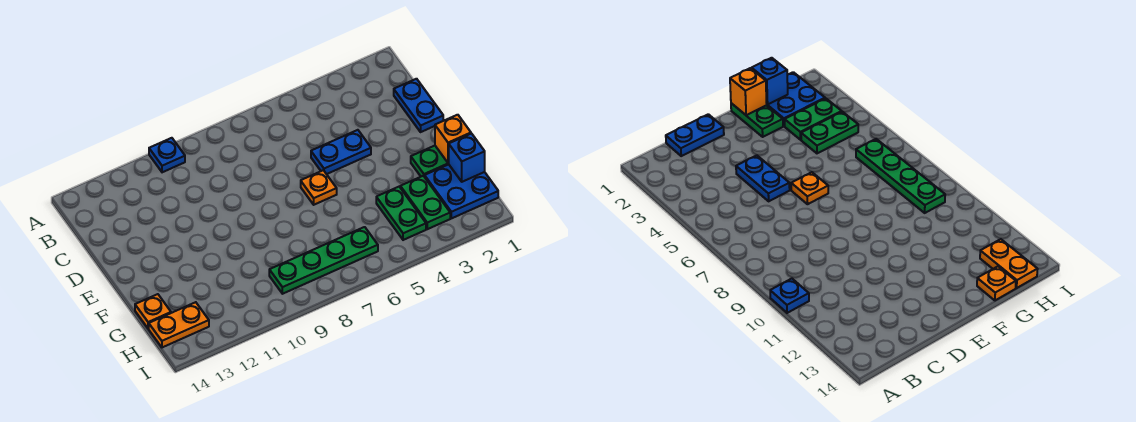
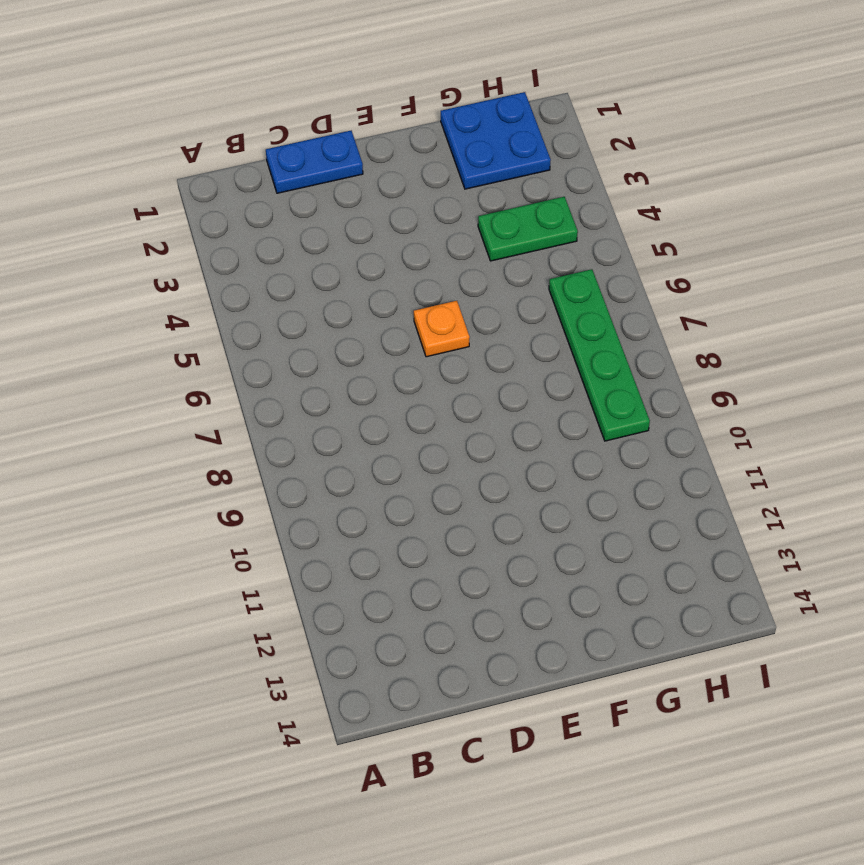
none -> blue plate A10 level 1
none -> blue plate D4:D5 level 1
none -> green plate F1:F2 level 1

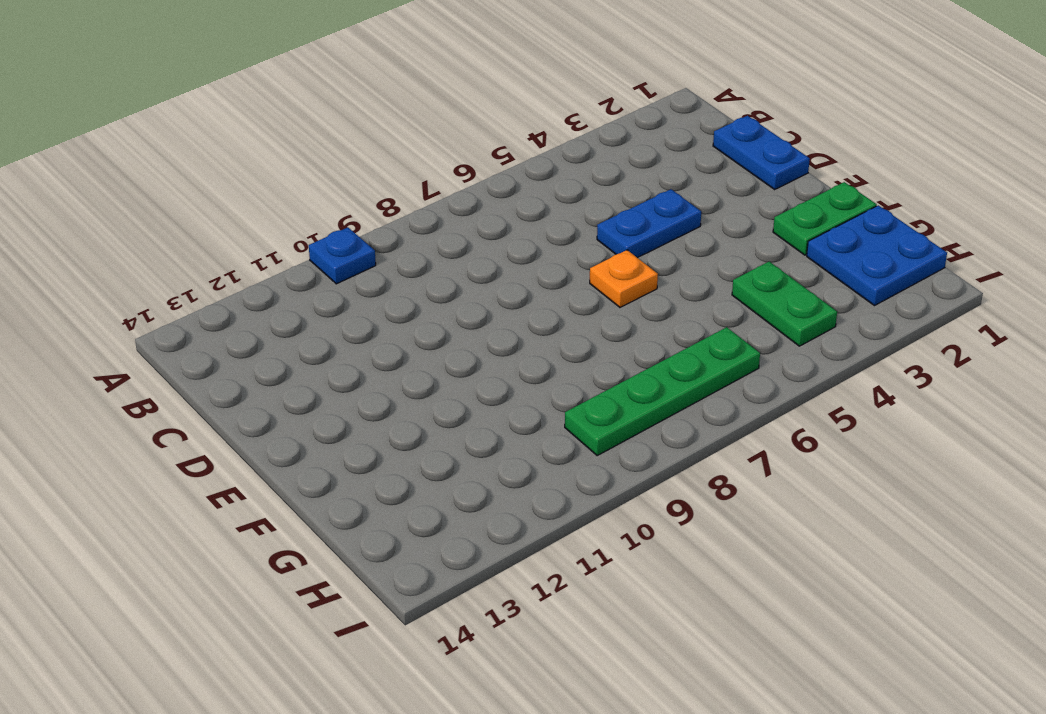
none -> green plate G3:H3 level 1
none -> orange plate G14 level 1
none -> orange plate H13:H14 level 1

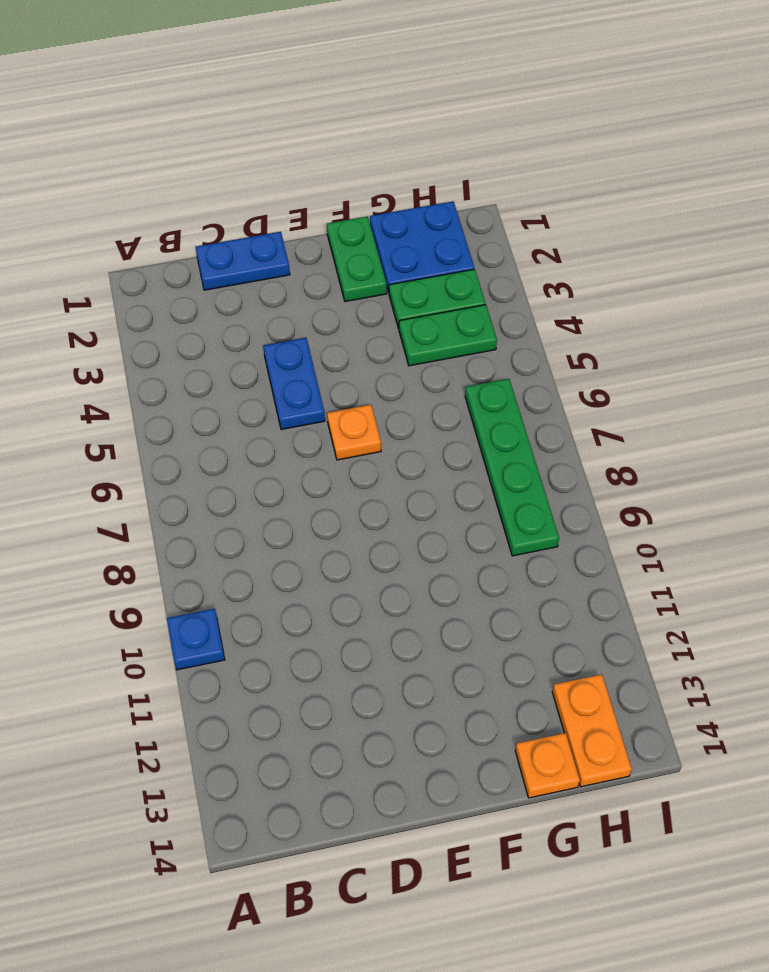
none -> orange brick F1 level 2
none -> blue brick G1 level 2

